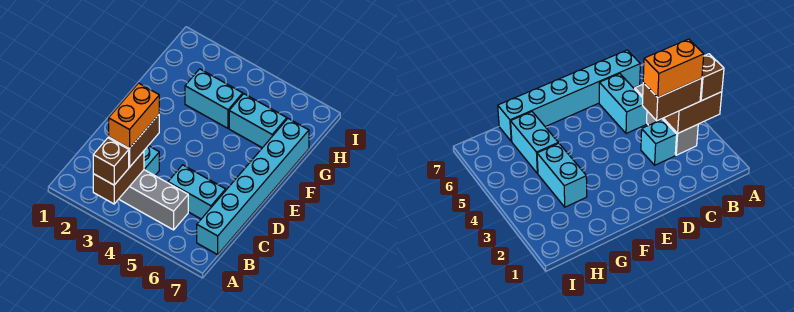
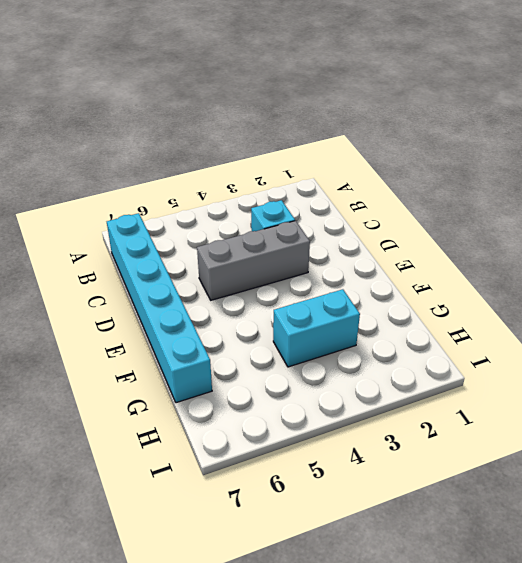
grey brick D3:D5 level 1 -> grey brick B3:B5 level 1
none -> cyan brick C5:C6 level 1
none -> cyan brick G5:G6 level 1

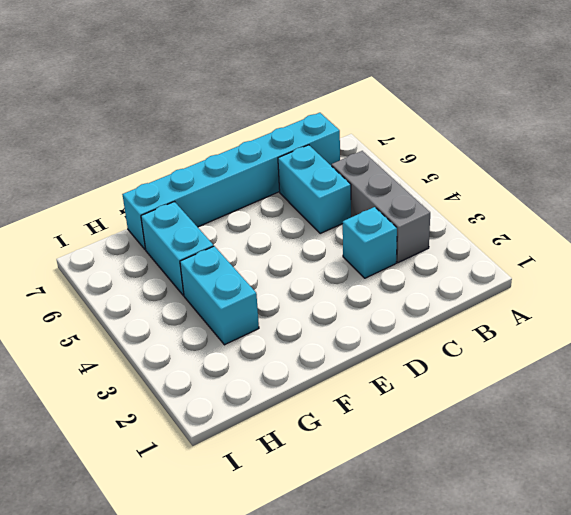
none -> brown brick A3:B3 level 2
none -> brown brick A3 level 3

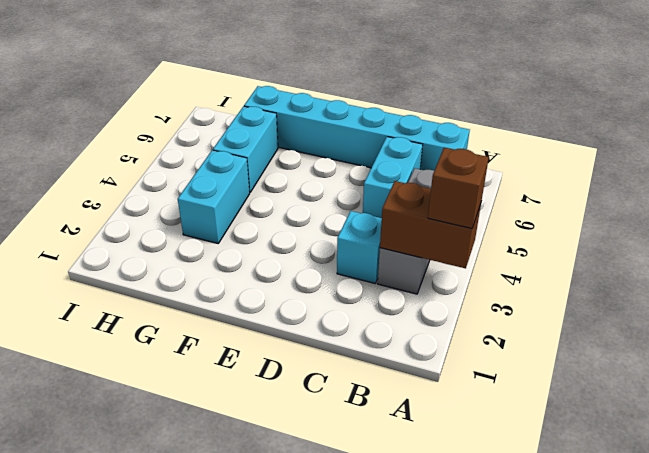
none -> brown brick B3:C3 level 3
none -> orange brick B3:C3 level 4

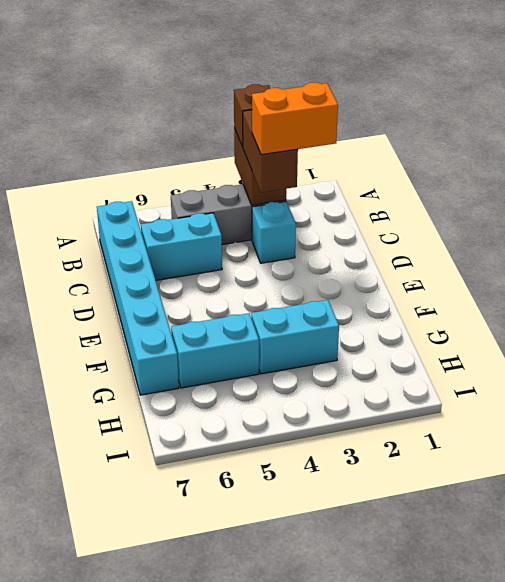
orange brick C2:C3 level 4 -> orange brick B3:C3 level 4

